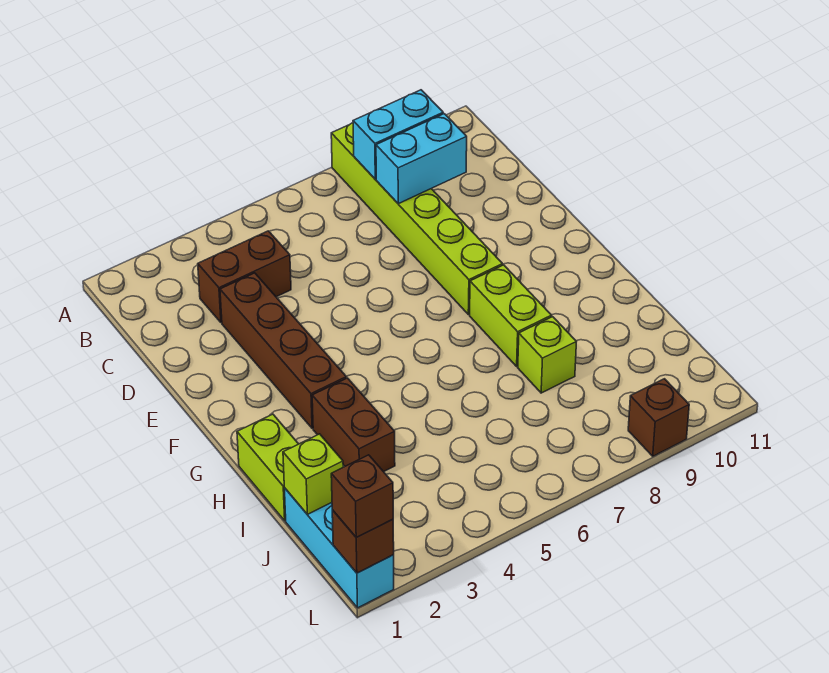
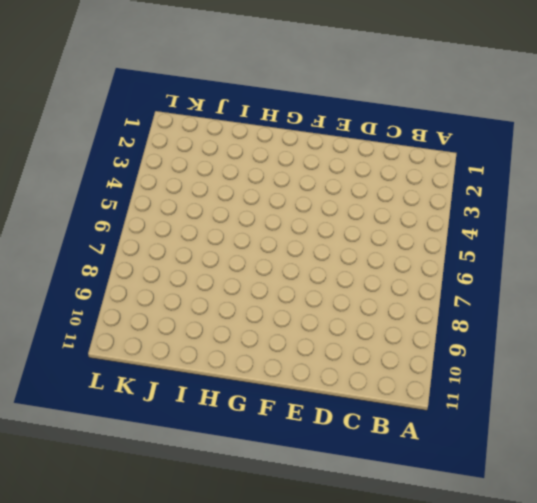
none -> lime brick A8:F8 level 1
none -> brown brick C3:C4 level 1
none -> brown brick D3:G3 level 1

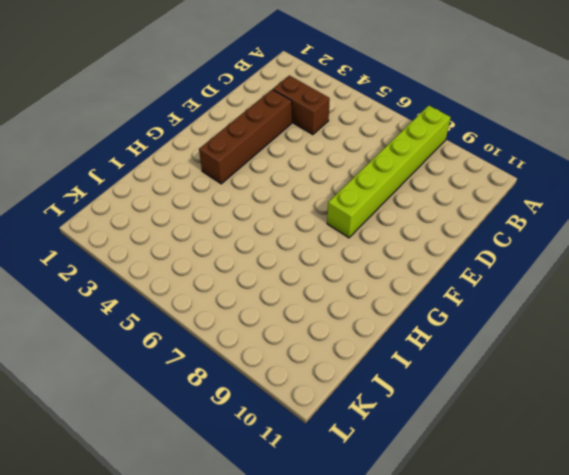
none -> lime brick G8:H8 level 1
none -> lime brick H1:I1 level 1
none -> brown brick H3:I3 level 1

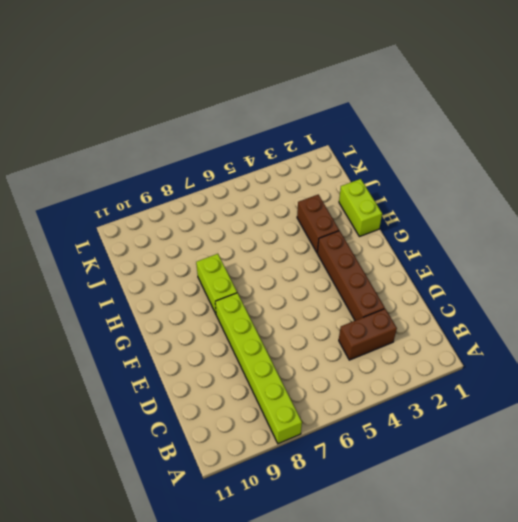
none -> lime brick I8 level 1
none -> cyan brick J1:L1 level 1
none -> brown brick L9 level 1

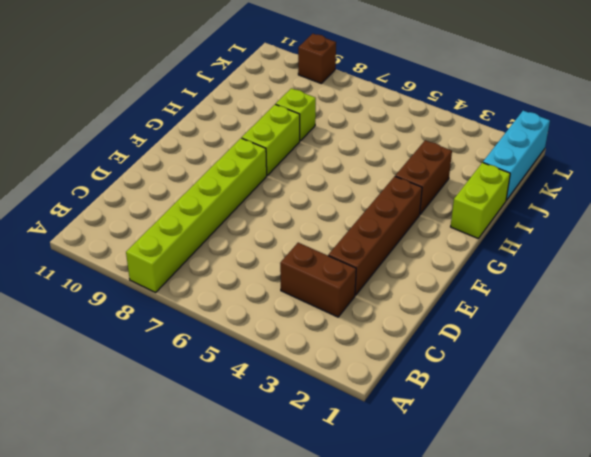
none -> cyan brick B8:B9 level 2
none -> cyan brick C8:C9 level 2
none -> lime brick J1 level 2

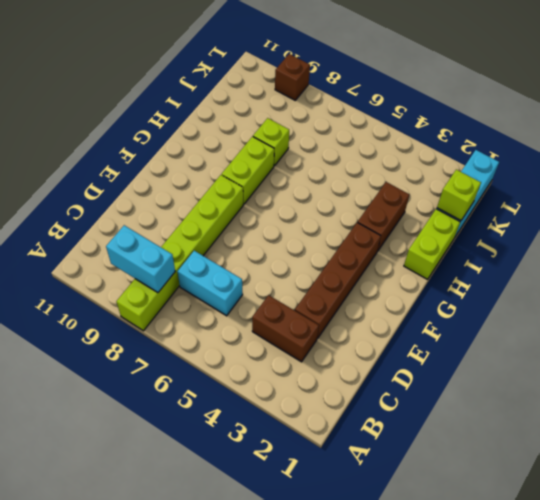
cyan brick C6:C7 level 1 -> cyan brick C8:C9 level 2
none -> brown brick L1 level 2
none -> brown brick L1 level 3

